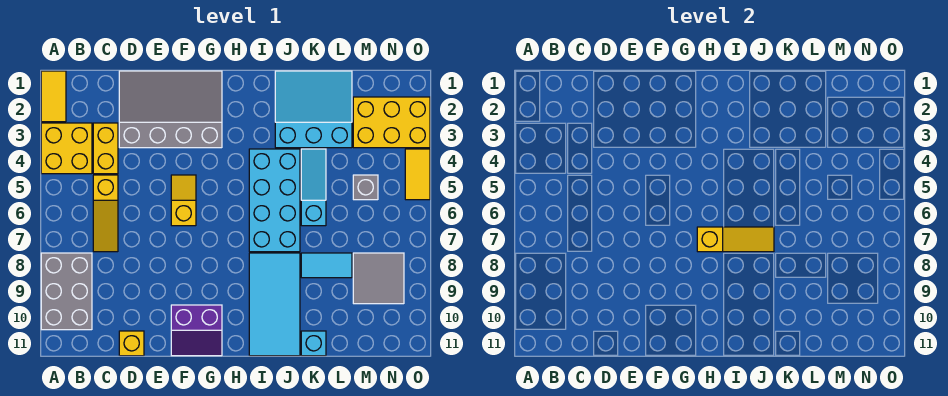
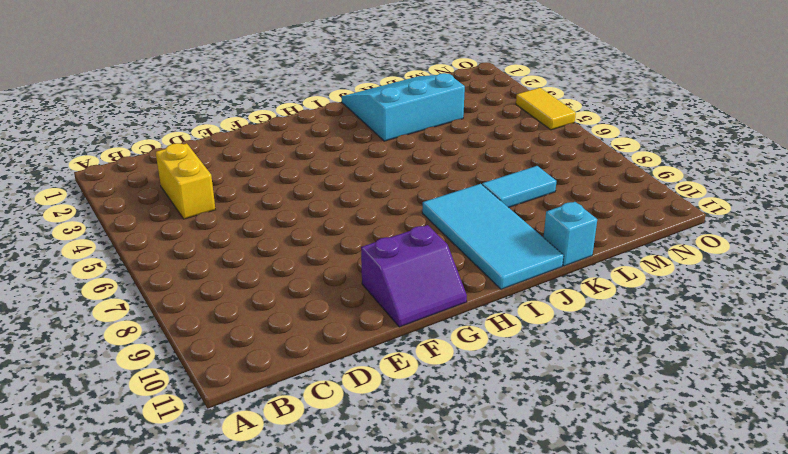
none -> yellow tile A1:A2 level 1
none -> yellow brick A3:B4 level 1
none -> grey brick A8:B10 level 1

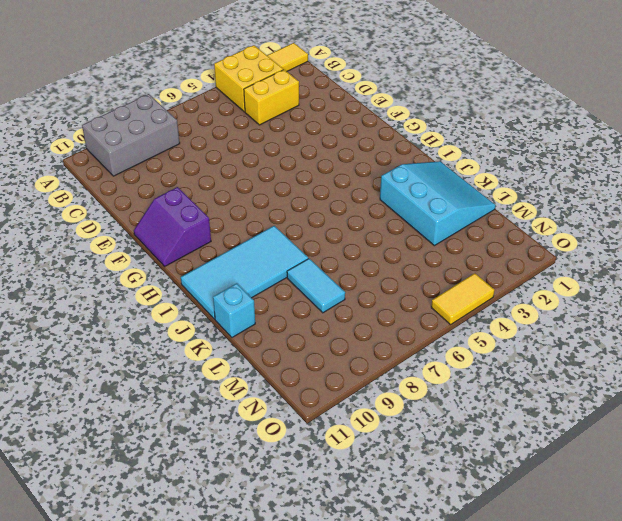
none -> yellow slope C5:C7 level 1 top 5
none -> grey slope D1:G3 level 1 top 3
none -> yellow brick D11 level 1

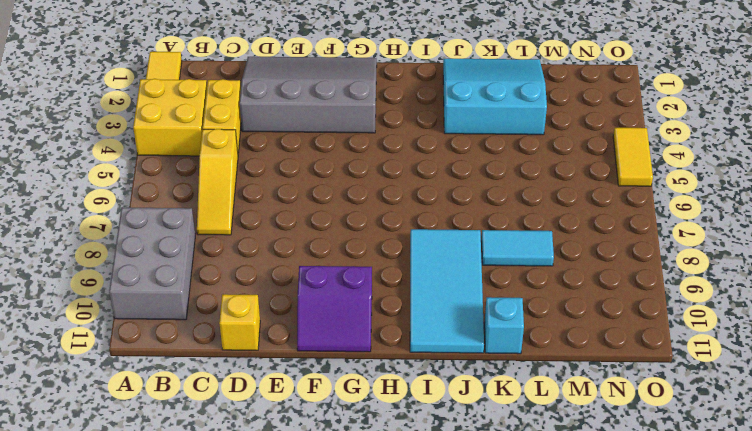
none -> yellow slope F5:F6 level 1 top 6
none -> cyan brick I4:J7 level 1
none -> cyan slope K4:K6 level 1 top 6

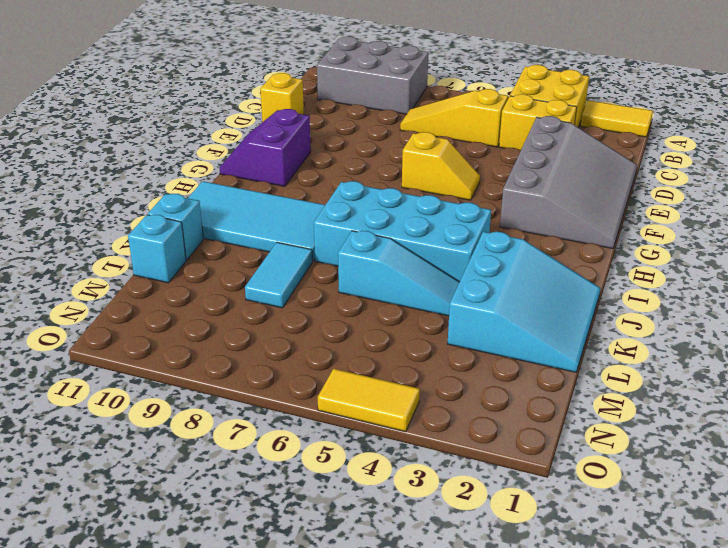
cyan brick L11 level 1 -> none
none -> yellow brick M2:O3 level 1
none -> grey brick M5 level 1
none -> grey tile M8:N9 level 1

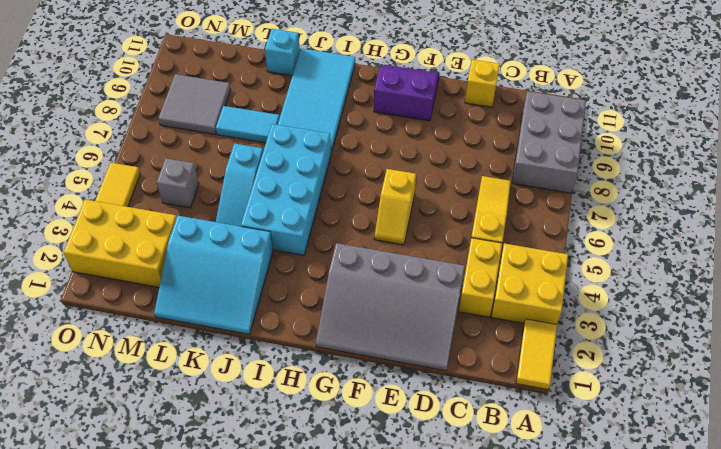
none -> yellow slope H7:J7 level 2 top H

